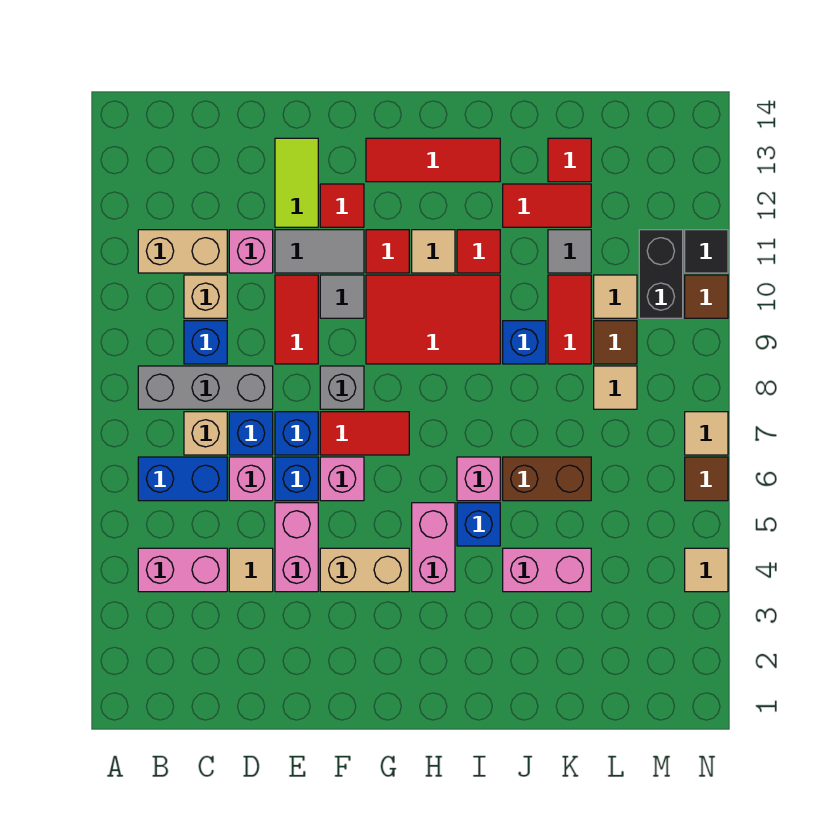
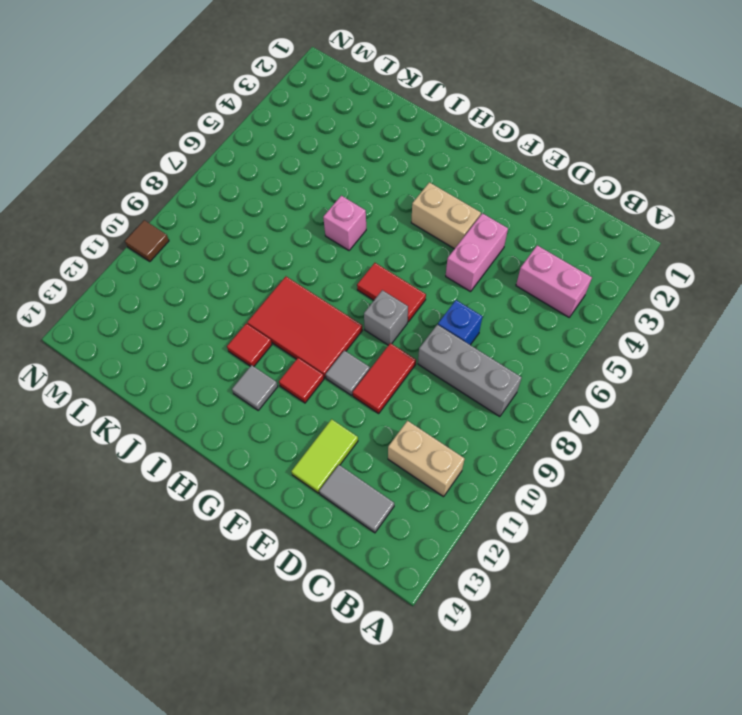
grey tile C13:D13 level 1 -> grey tile E11:F11 level 1
grey tile H12 level 1 -> grey tile K11 level 1
none -> blue brick B6:C6 level 1
none -> tan brick C7 level 1
none -> blue brick C9 level 1
none -> tan brick C10 level 1

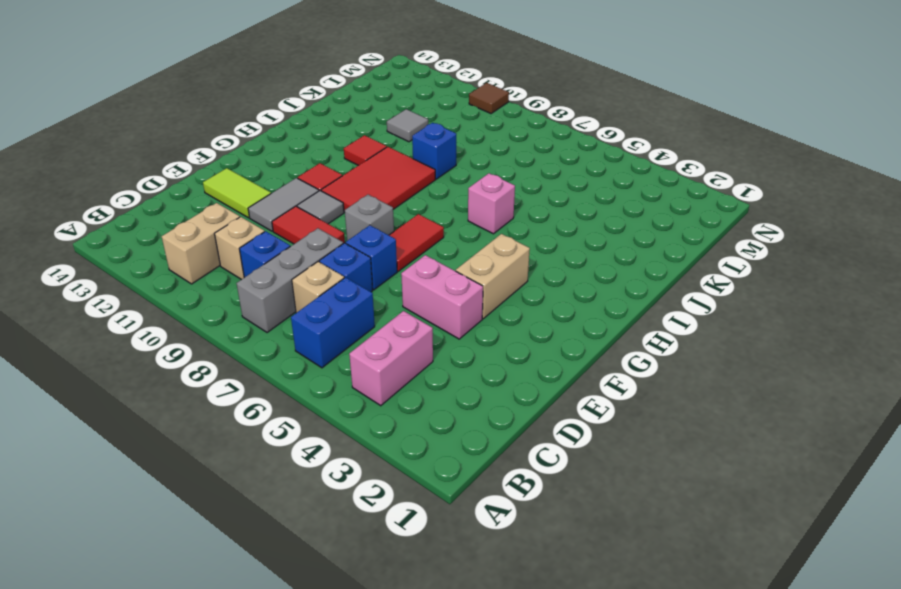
none -> tan tile D4 level 1
none -> pink brick D6 level 1
none -> pink brick D11 level 1
none -> blue brick E6 level 1

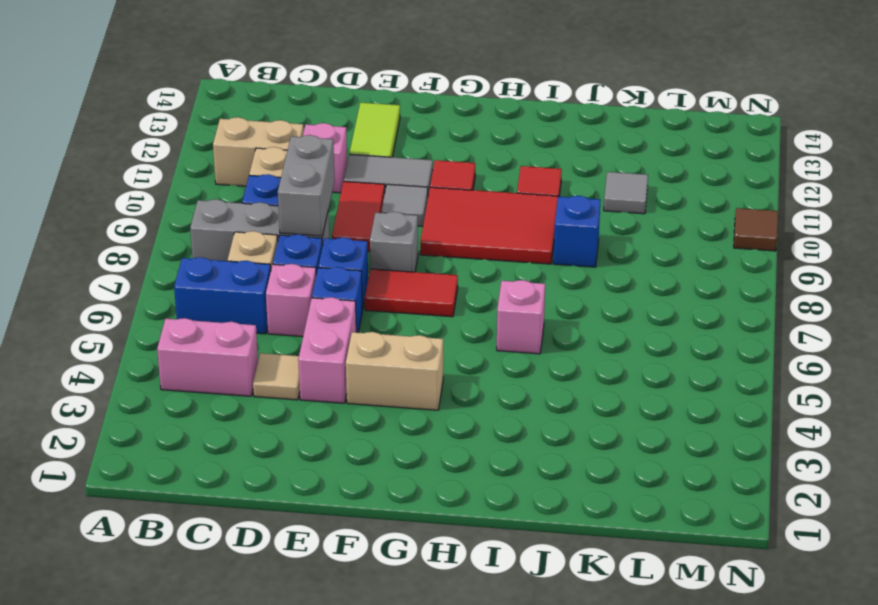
grey brick D8:D9 level 2 -> none
none -> pink brick F6 level 1
none -> red tile F12 level 1
none -> red tile G13:I13 level 1
none -> pink brick H4:H5 level 1

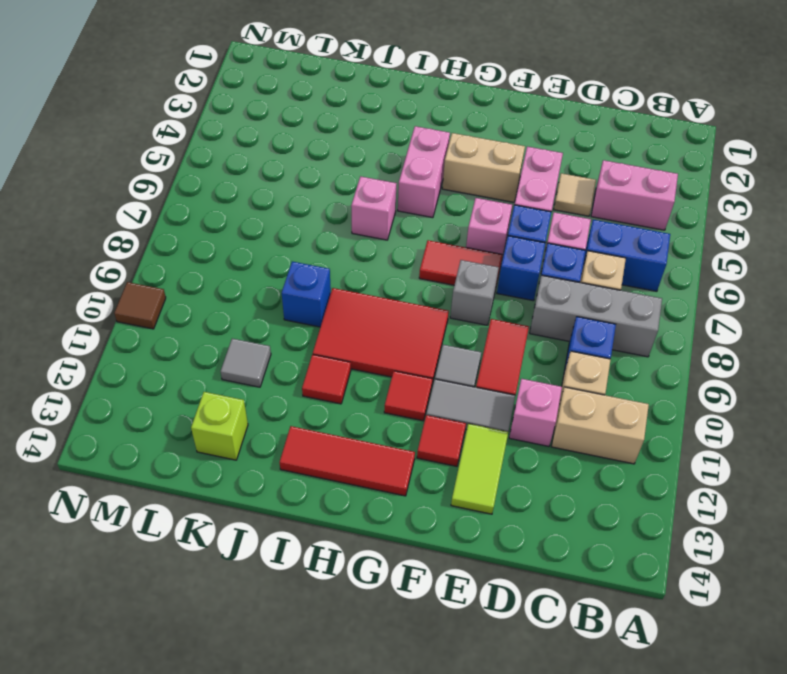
lime brick K13 level 1 -> red tile K13 level 1
none -> tan tile H11 level 1
none -> blue brick I5 level 1
none -> pink brick J4:K4 level 1
none -> brown brick J6:K6 level 1

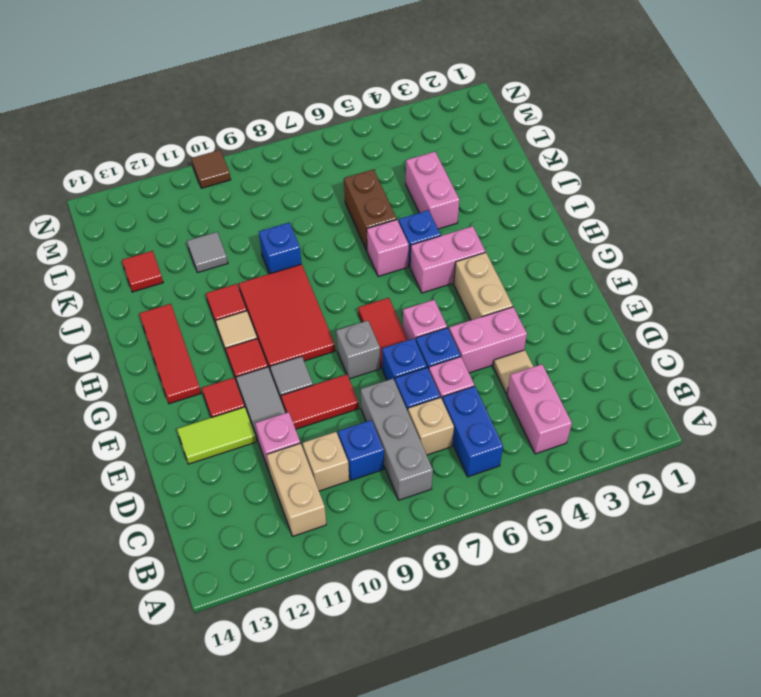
none -> red tile J12:K12 level 1
none -> red tile K9:K10 level 1
none -> tan tile L8 level 1
none -> brown tile L9 level 1

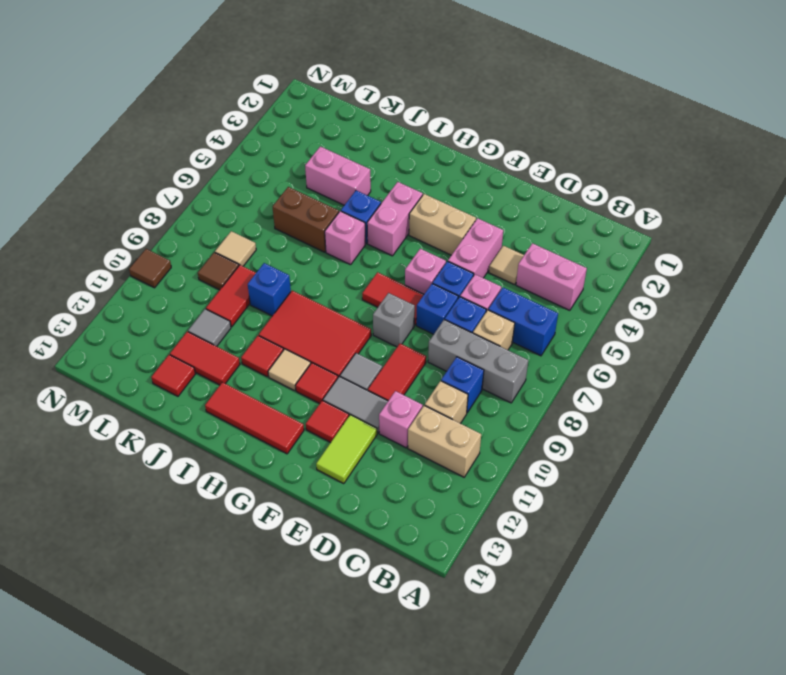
none -> tan tile L10 level 1
none -> black brick M10:M11 level 1
none -> tan tile N4 level 1
none -> brown tile N6 level 1

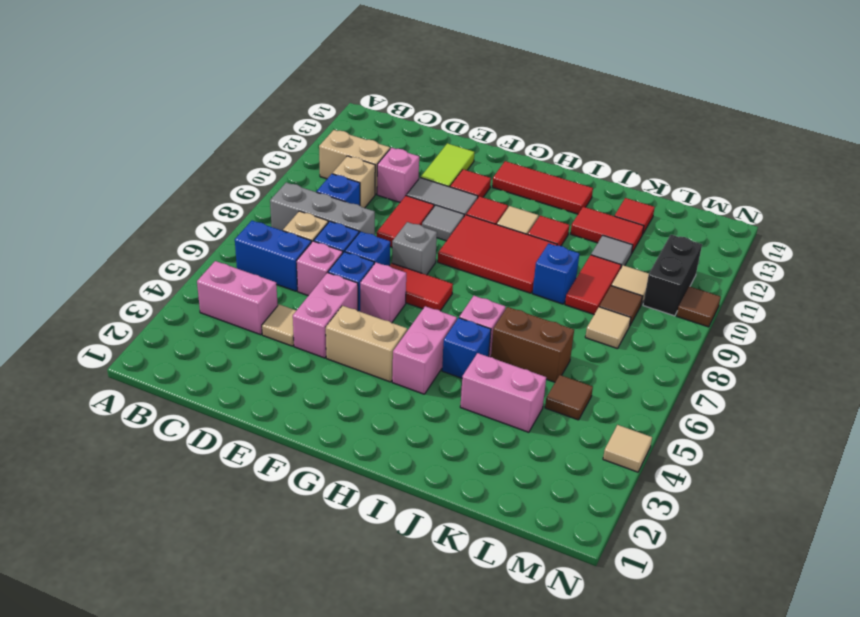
brown tile L5 level 1 -> brown tile N6 level 1
none -> tan tile N7 level 1
none -> black tile N11 level 1

